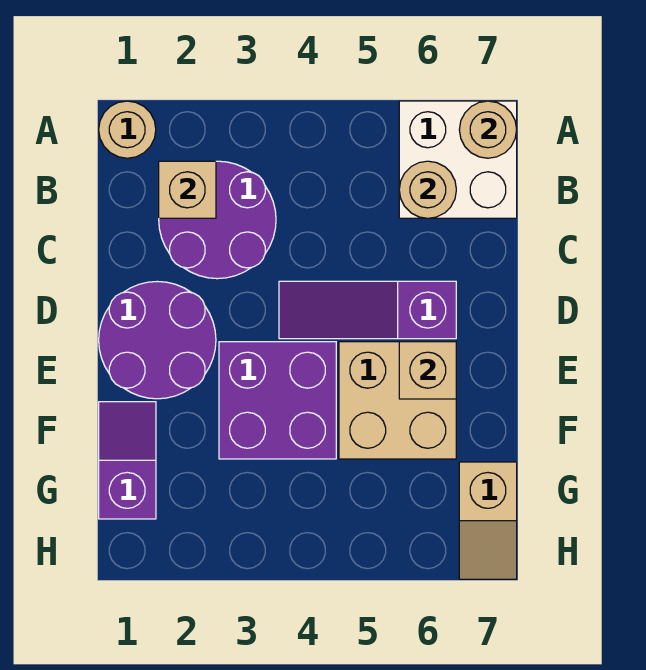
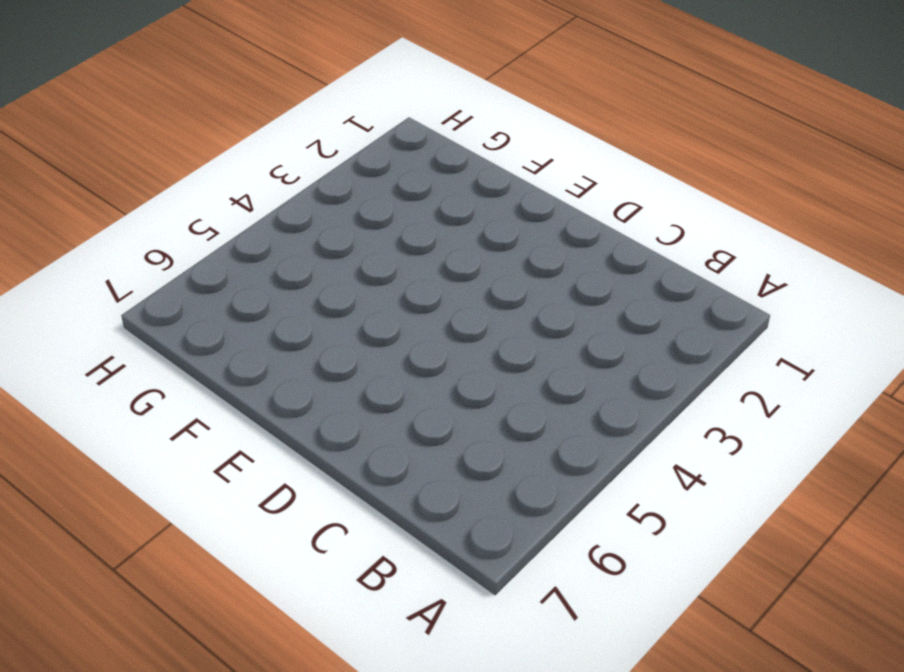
none -> tan round brick A1 level 1
none -> white brick A6:B7 level 1
none -> purple round brick B2:C3 level 1

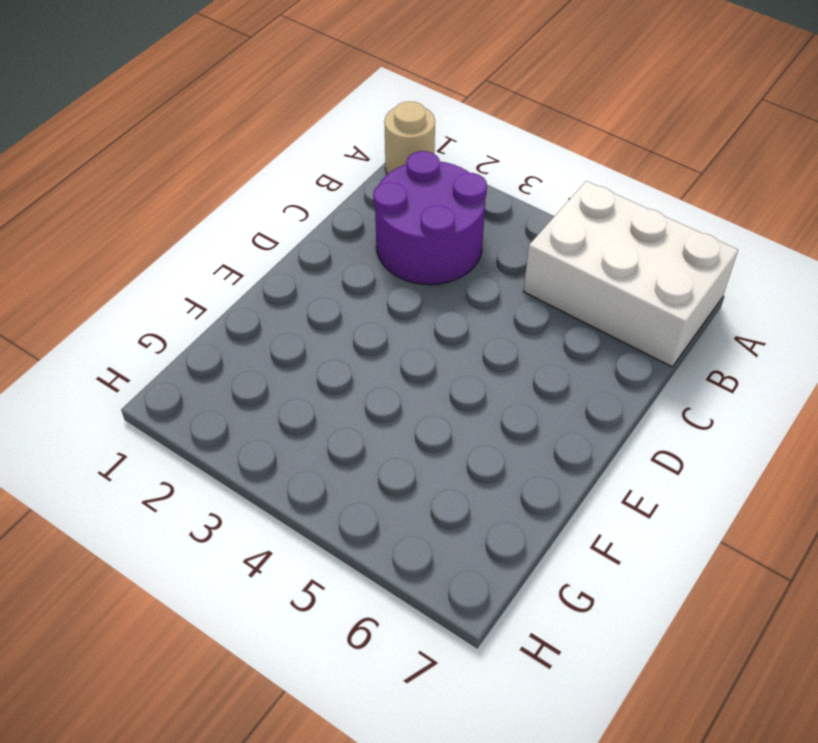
white brick A5:B7 level 1 -> white brick A6:B7 level 1
none -> purple round brick D1:E2 level 1
none -> purple slope D4:D6 level 1 top 6
none -> purple brick E3:F4 level 1

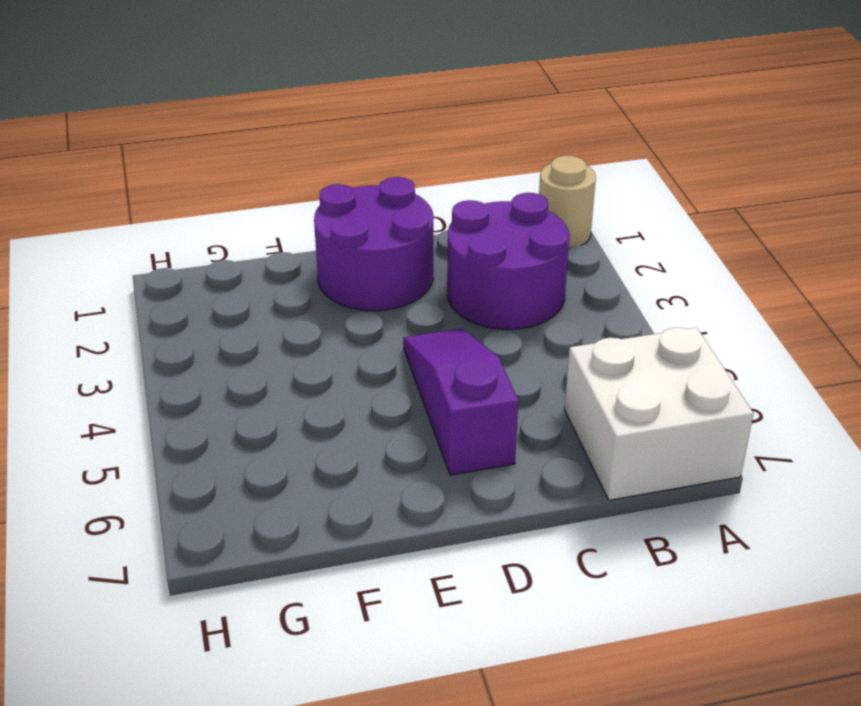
none -> purple brick E3:F4 level 1
none -> tan brick E5:F6 level 1
none -> purple slope F1:G1 level 1 top G

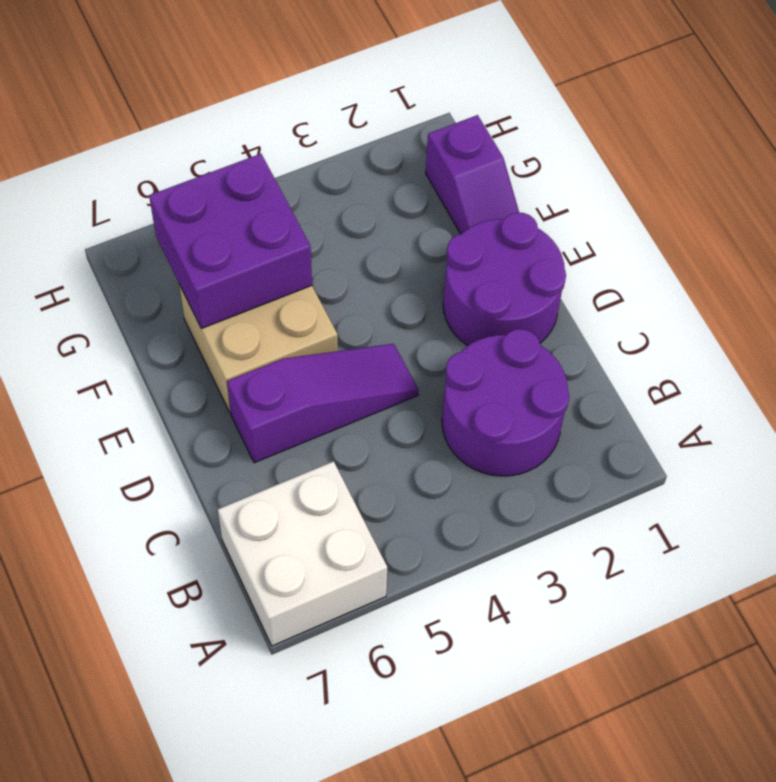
purple brick F5:G6 level 2 -> purple brick E3:F4 level 1
none -> tan round brick A1 level 1
none -> tan slope G7:H7 level 1 top G
none -> tan round brick A7 level 2

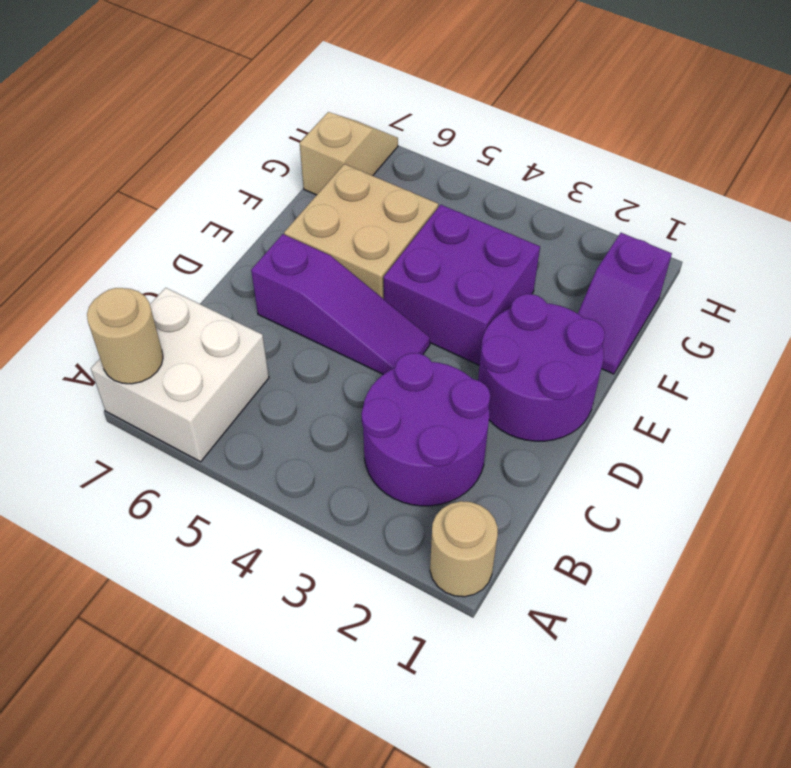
none -> tan brick B2 level 2
none -> tan round brick B6 level 2
none -> tan brick E6 level 2

